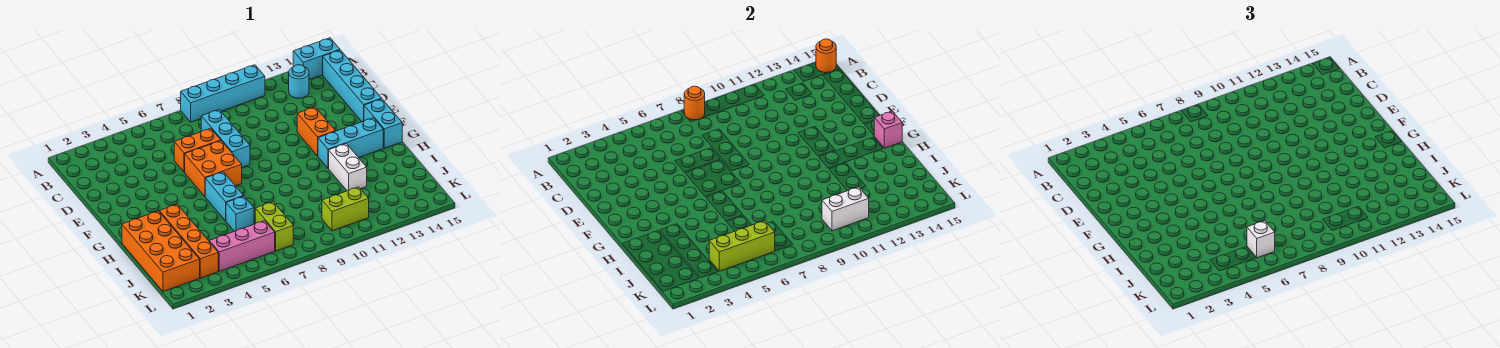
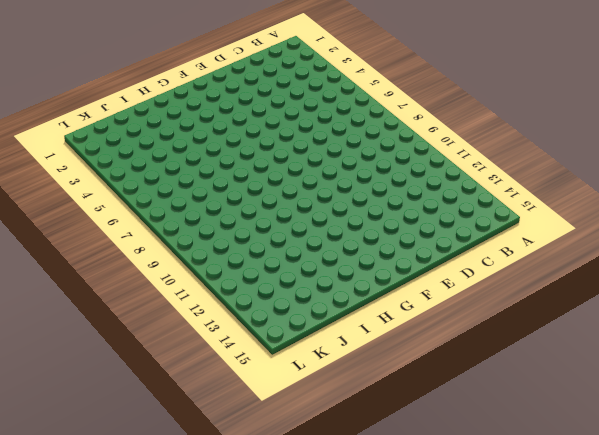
none -> cyan brick A8:A11 level 1
none -> cyan brick A14:A15 level 1
none -> cyan round brick B13 level 1

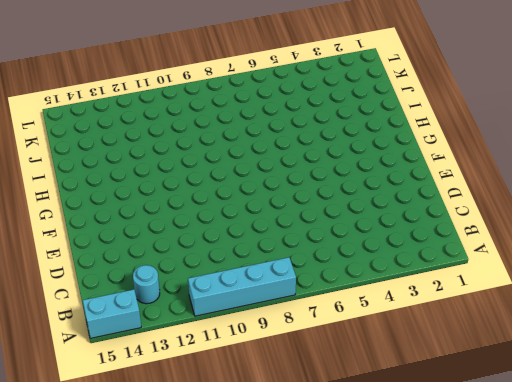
none -> cyan brick B15:E15 level 1
none -> cyan brick C8:E8 level 1
none -> orange brick D6:D7 level 1

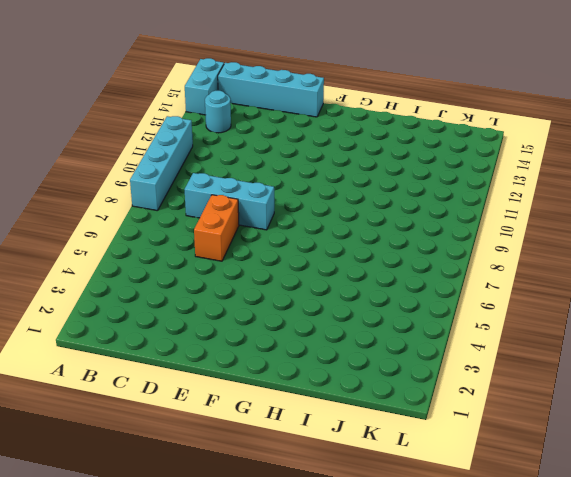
none -> orange brick E6:F7 level 1
none -> orange brick E12:F12 level 1
none -> cyan brick F15:G15 level 1

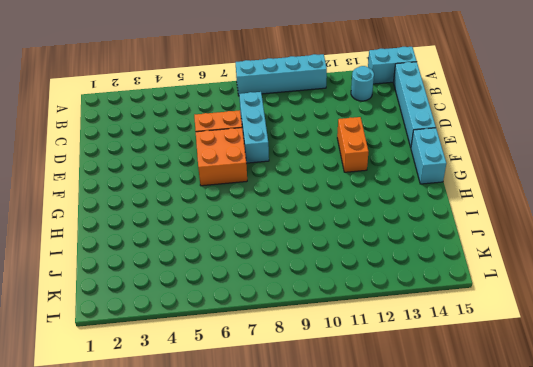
none -> cyan brick G6:H6 level 1
none -> cyan brick G12:G14 level 1
none -> orange brick H1:K2 level 1

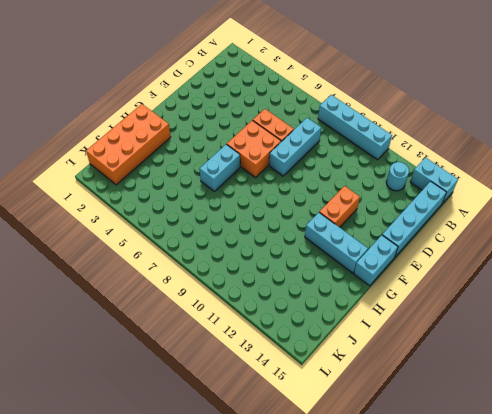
none -> orange brick H3:K3 level 1
none -> white brick H12:I12 level 1
none -> cyan brick I6 level 1

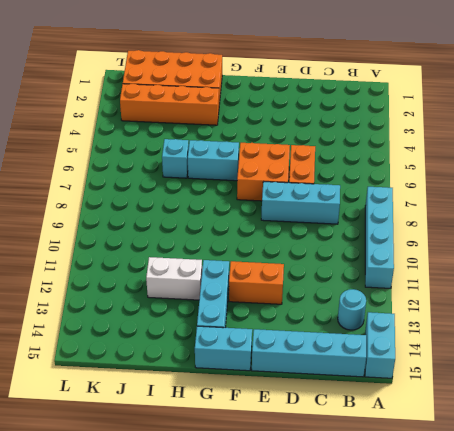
none -> lime brick J7:K7 level 1
none -> pink brick K4:K6 level 1
none -> lime brick K10:K11 level 1

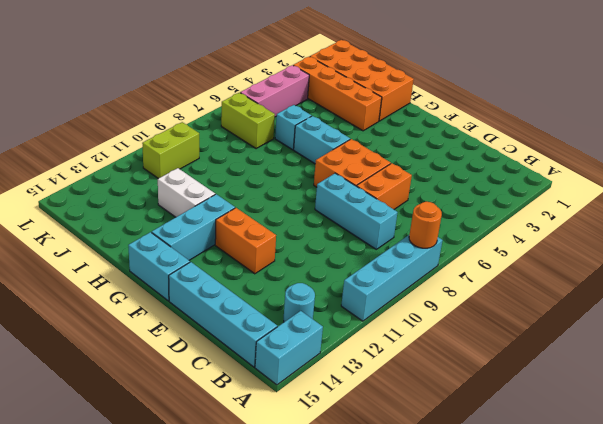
none -> orange round brick A15 level 2
none -> pink brick G15 level 2
none -> lime brick K4:K6 level 2

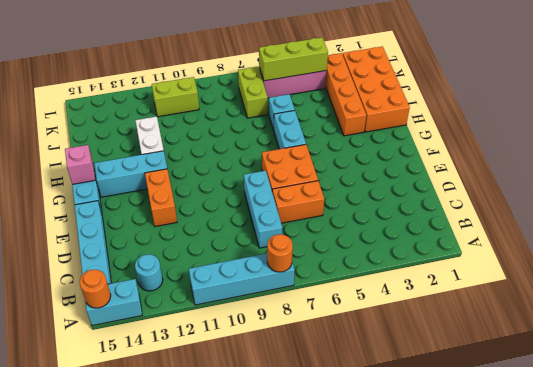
none -> white brick K10:K11 level 2
none -> white brick K6 level 3

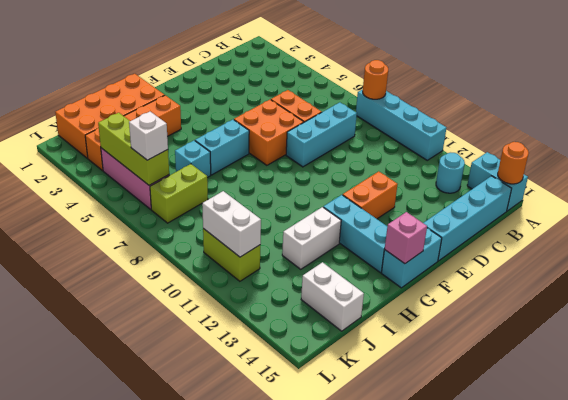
white brick J14:J15 level 1 -> none

